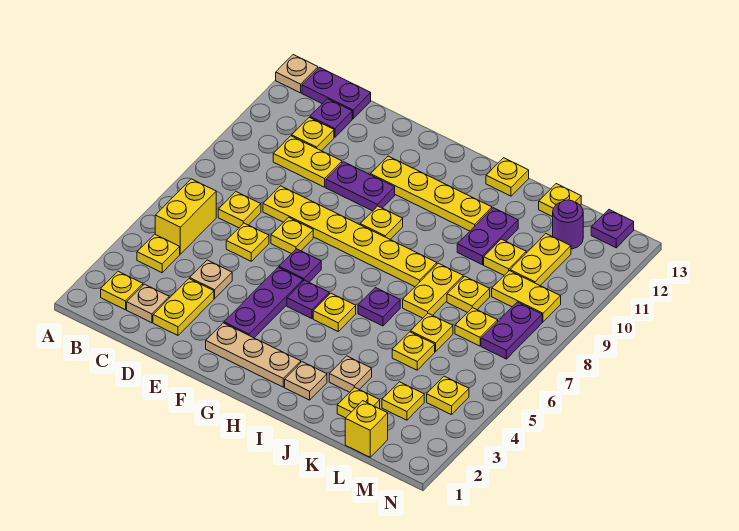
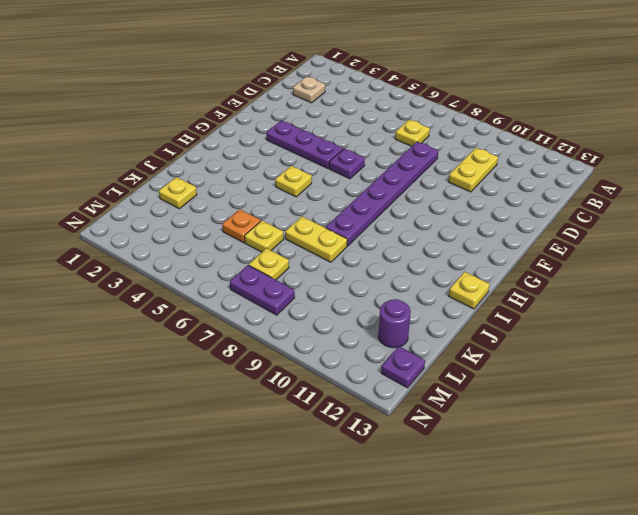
purple plate D8:I8 level 1 -> yellow plate D8:I8 level 1
orange plate K5 level 1 -> yellow plate K5 level 1
none -> tan plate A13 level 1
none -> yellow plate B2 level 1
none -> yellow plate B4 level 1
none -> yellow brick B5:B6 level 1

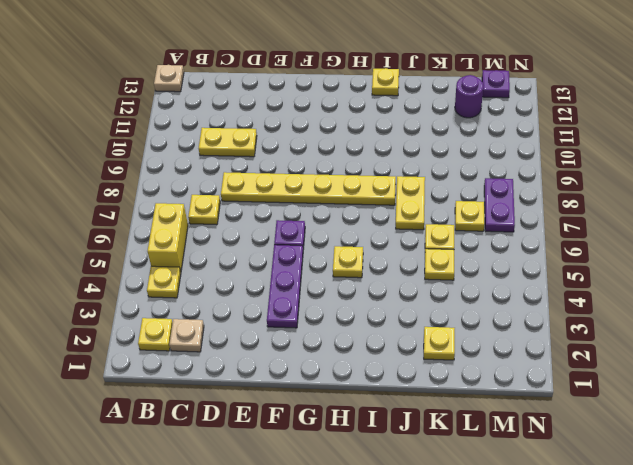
none -> purple plate B13:C13 level 1
none -> yellow plate C11 level 1
none -> purple plate C12 level 1
none -> yellow plate D2:D3 level 1

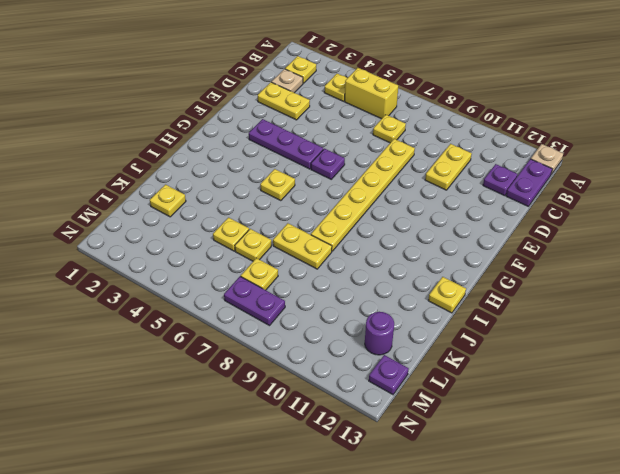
none -> yellow plate C11 level 1
none -> tan plate D4 level 1
none -> yellow plate D6 level 1
none -> yellow plate E7 level 1

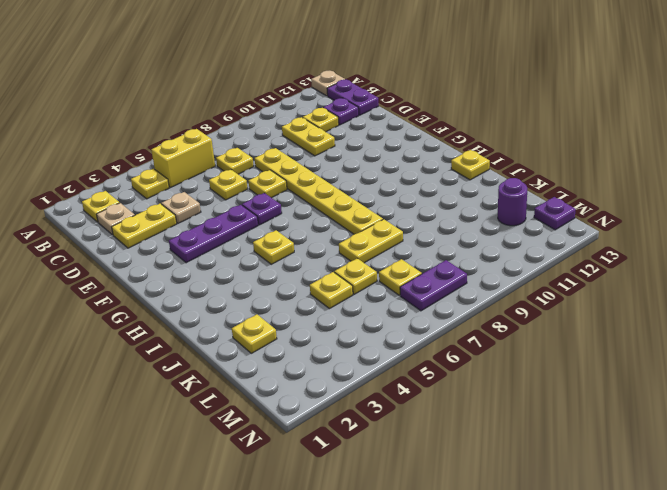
none -> purple plate E10:F10 level 1
none -> tan plate F2:H2 level 1
none -> yellow plate F11:I11 level 1
none -> purple plate G5 level 1

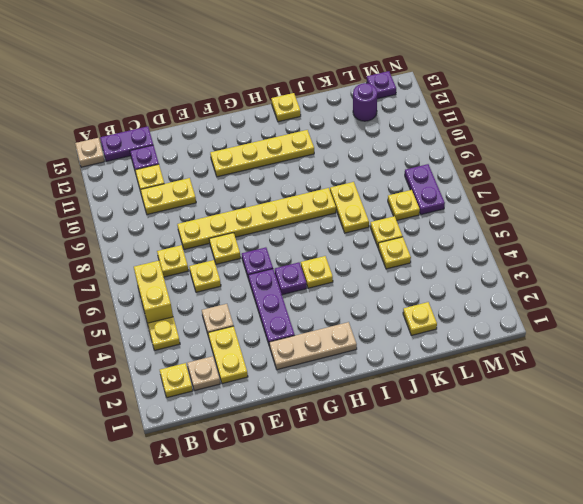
none -> purple plate E10:F10 level 1
none -> yellow plate G9 level 1
none -> tan plate I2 level 1
none -> purple plate I6 level 1

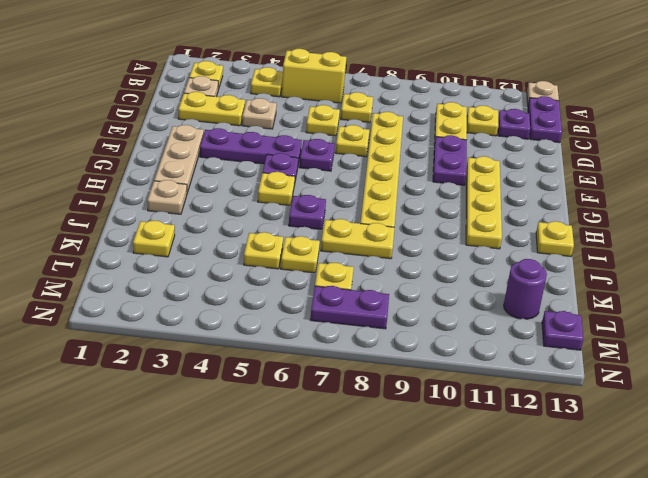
none -> yellow plate G9 level 1
none -> tan plate J3 level 1
none -> purple plate J10:J11 level 1
none -> yellow plate K8 level 1

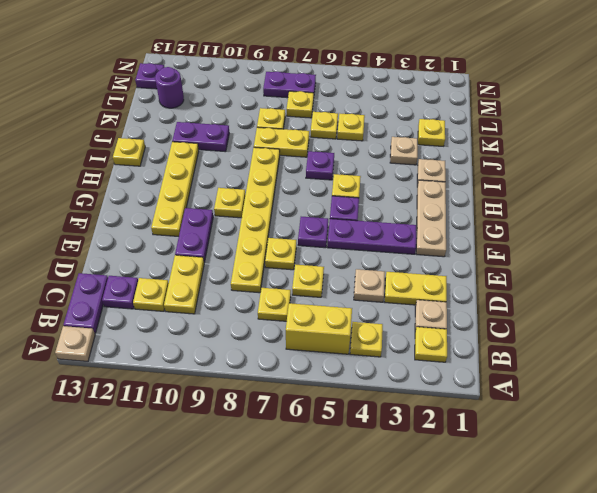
none -> yellow plate K10 level 1
none -> yellow plate K13 level 1
none -> yellow brick L1 level 1
none -> yellow plate L3 level 1

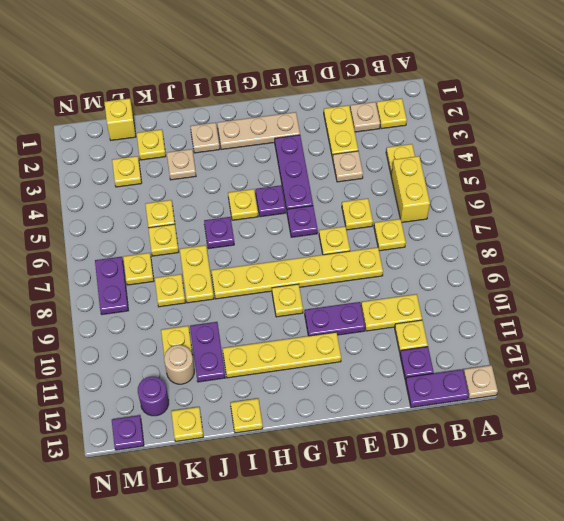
tan round brick K11 level 1 -> none
none -> yellow plate L9:M9 level 1
none -> yellow plate L10:L11 level 1
none -> yellow plate M4 level 1

